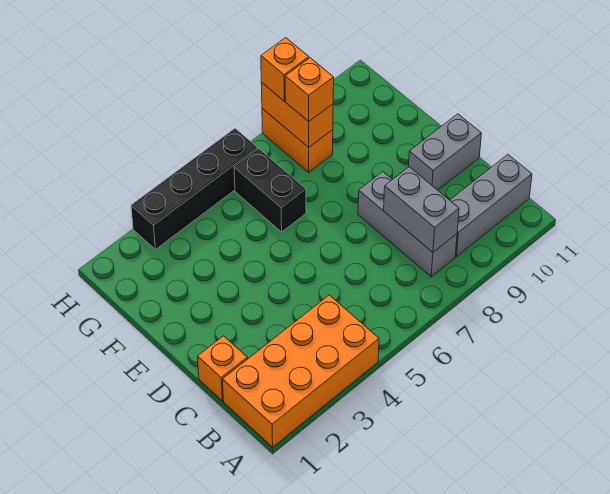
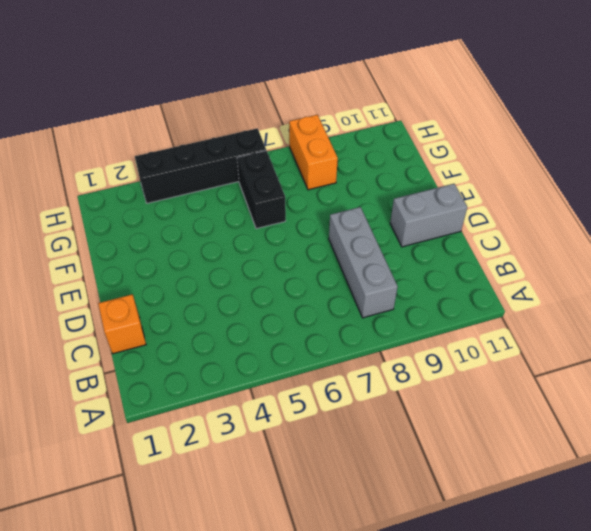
none -> orange brick A1:B4 level 1
none -> grey brick B9:B11 level 1
none -> grey brick B8:C8 level 2

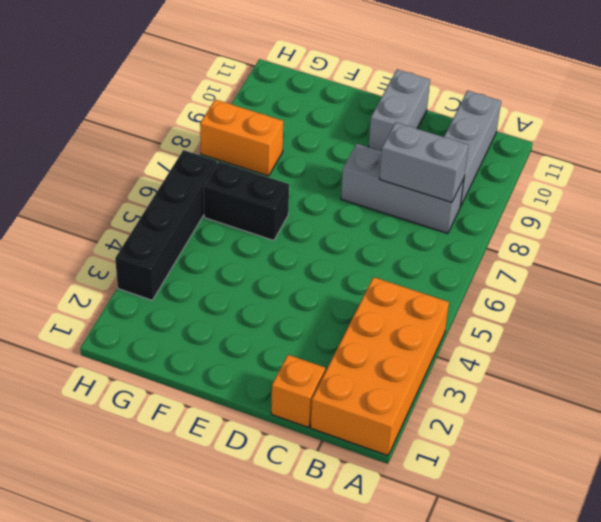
none -> orange brick G8:H8 level 2
none -> orange brick G8 level 3
none -> orange brick H8 level 3

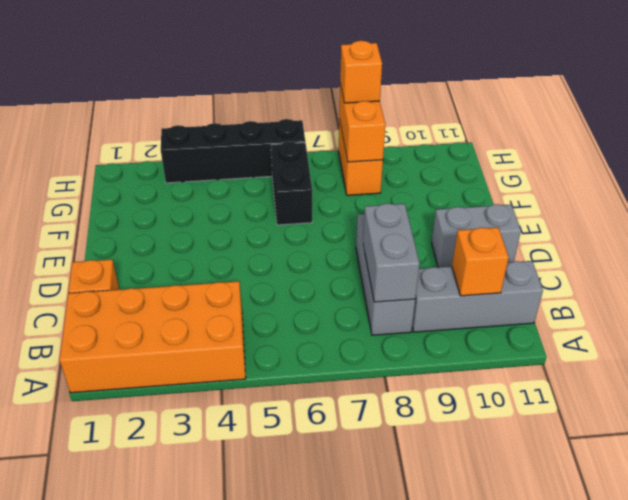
orange brick B10 level 2 -> orange brick G8 level 3

